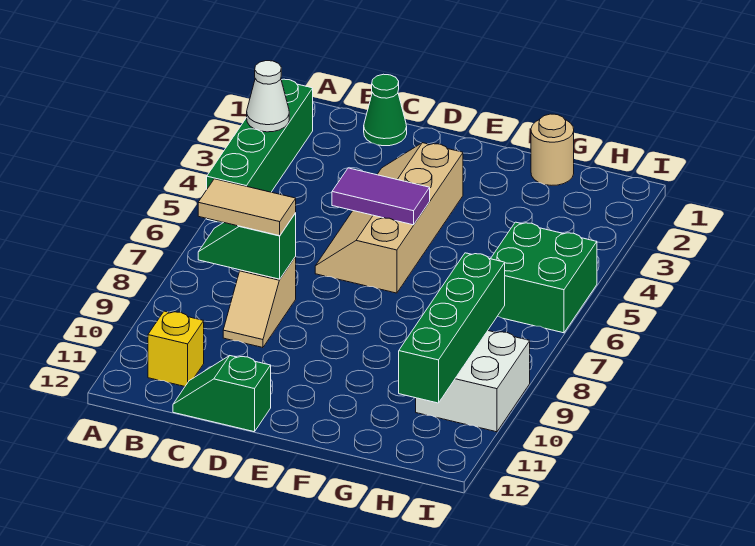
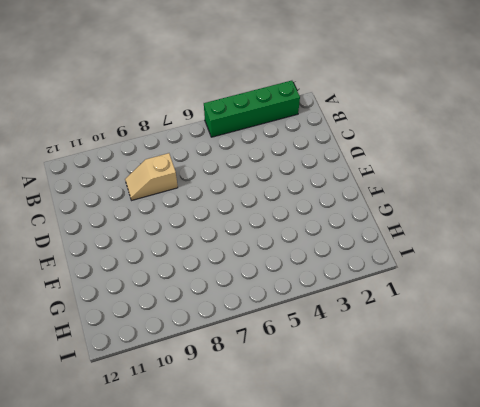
none -> yellow brick B11 level 1
none -> green cone C1 level 1
none -> green slope C12:D12 level 1 top D

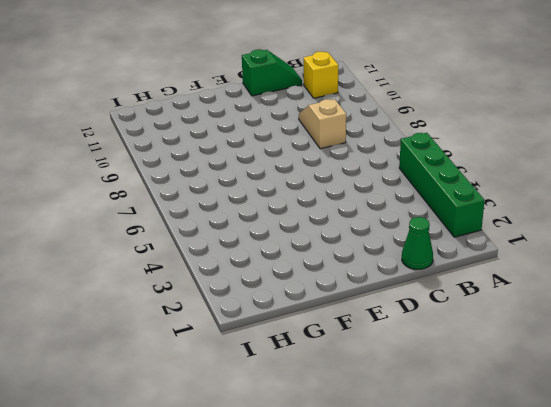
none -> tan slope D3:E6 level 1 top E
none -> tan round brick G1 level 1
none -> green brick H5:I6 level 1

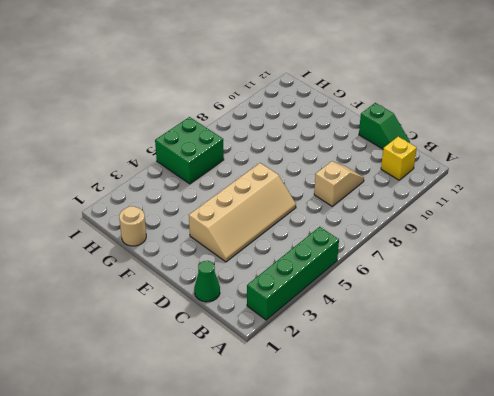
none -> white brick H9:I10 level 1
none -> white cone A3 level 2
none -> green slope B8:C8 level 2 top C

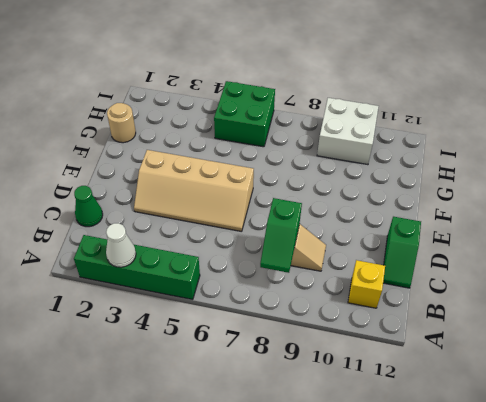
none -> purple tile D5:E5 level 2
none -> green brick H8:H11 level 2
none -> tan tile B8:C8 level 3

